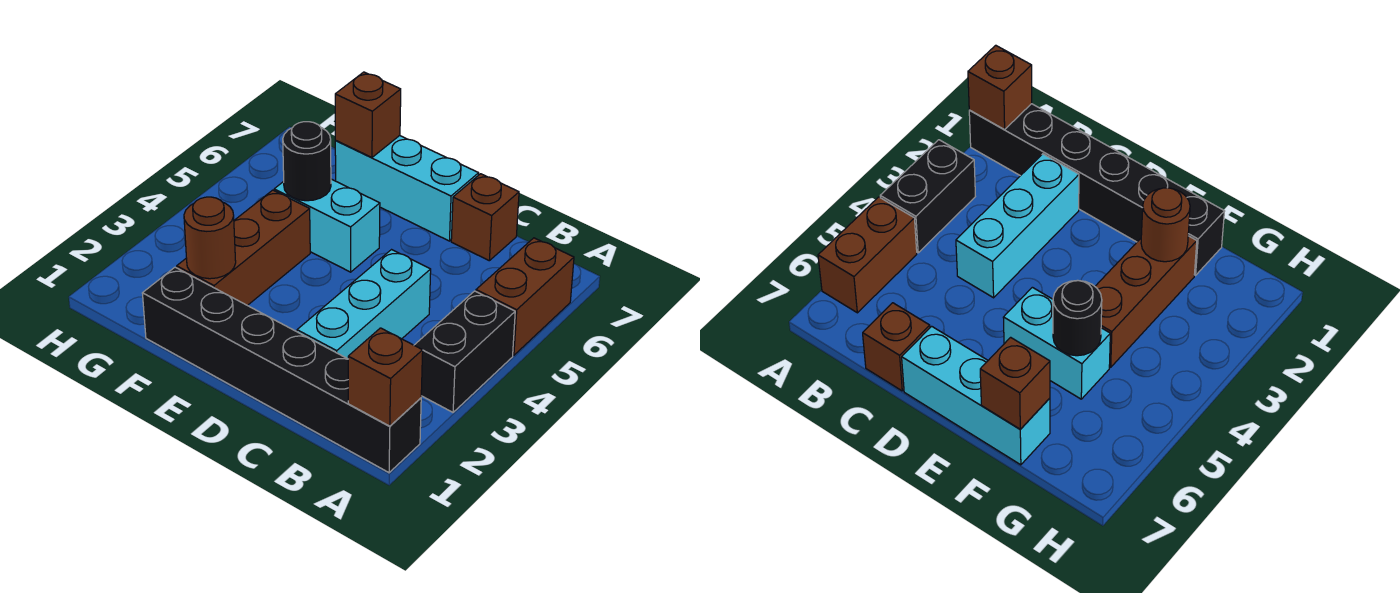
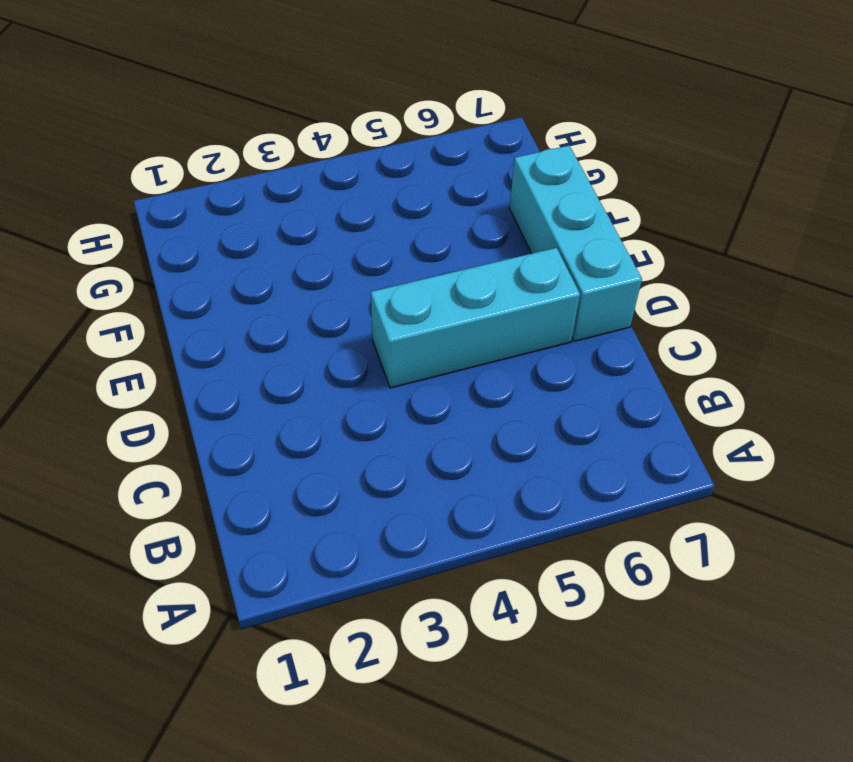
cyan brick D4:D6 level 1 -> cyan brick C2:C4 level 1
none -> black brick A1:F1 level 1
none -> black brick A3:A4 level 1
none -> brown brick A5:A6 level 1

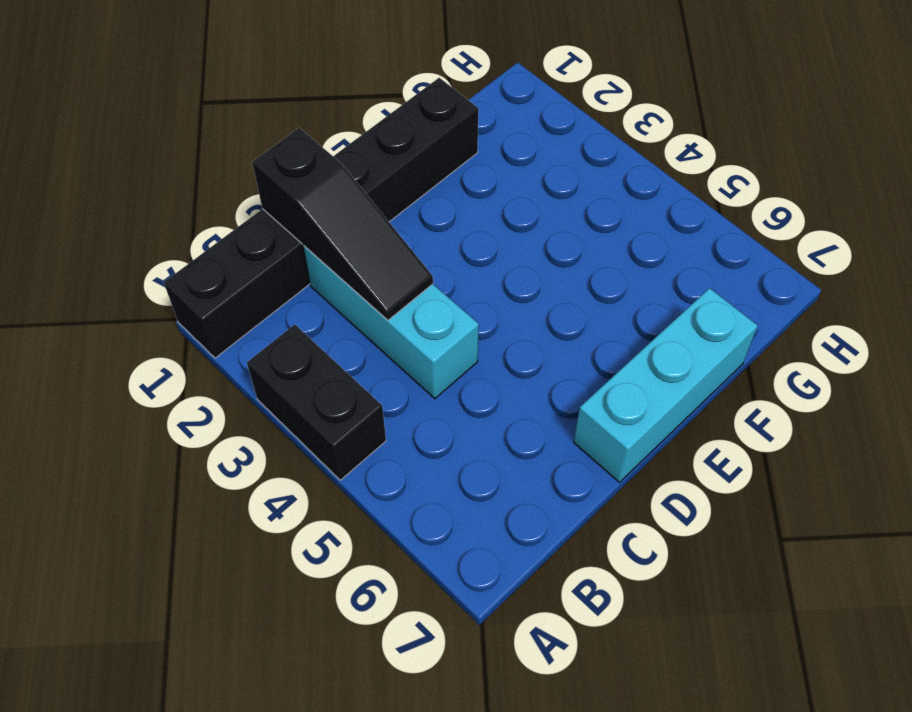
black slope C1:C3 level 2 top 1 -> none
none -> brown brick A5:A6 level 1
none -> brown brick C7 level 1
none -> cyan brick E5:F5 level 1

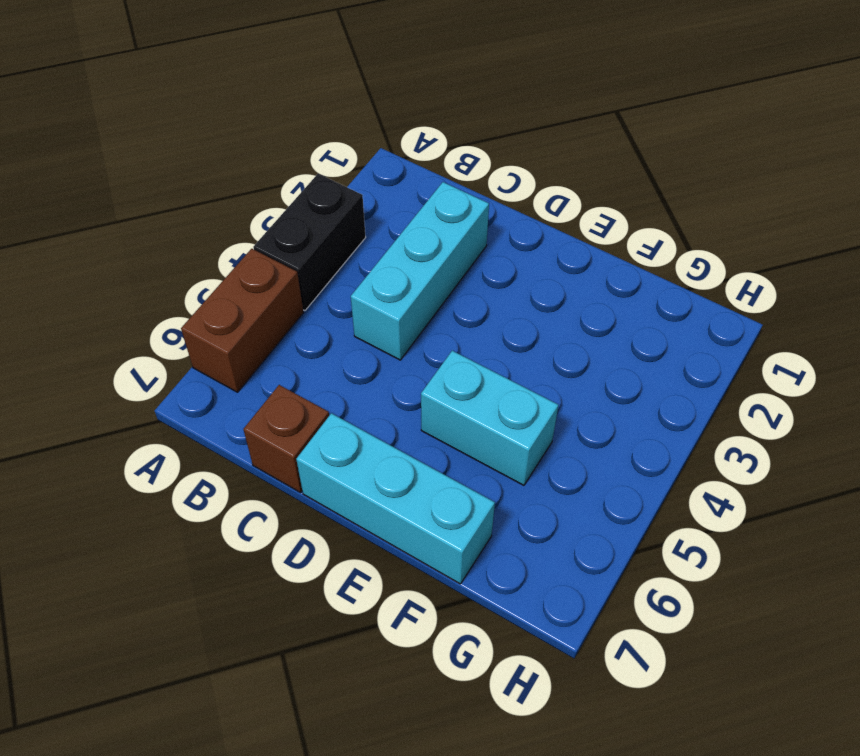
none -> black brick A1:F1 level 1
none -> brown brick F2:F4 level 1
none -> brown brick A1 level 2

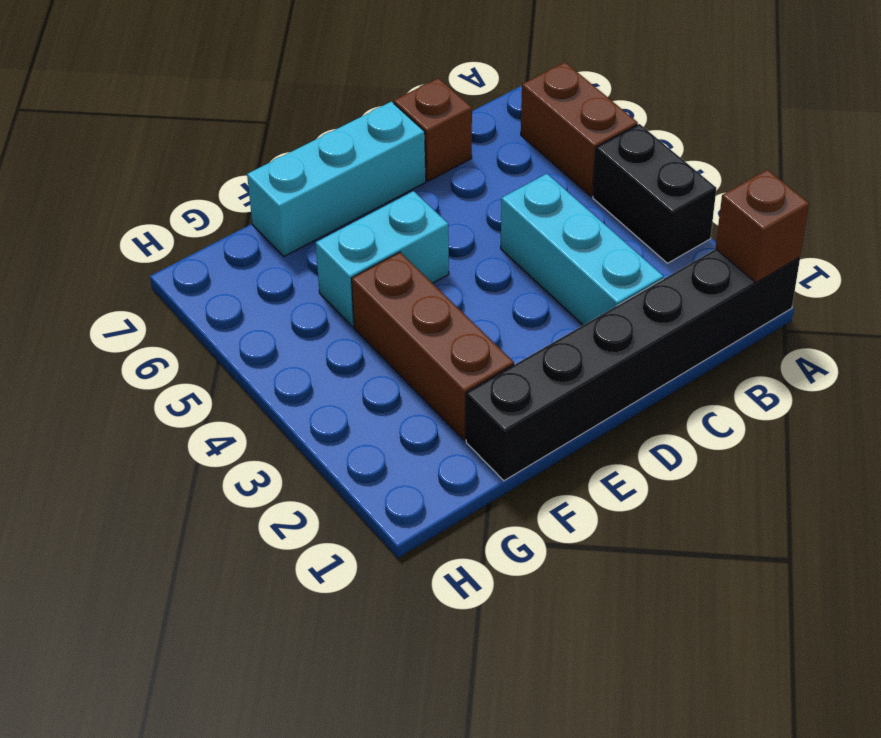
none -> brown round brick F2 level 2
none -> black round brick F5 level 2
none -> brown brick F7 level 2

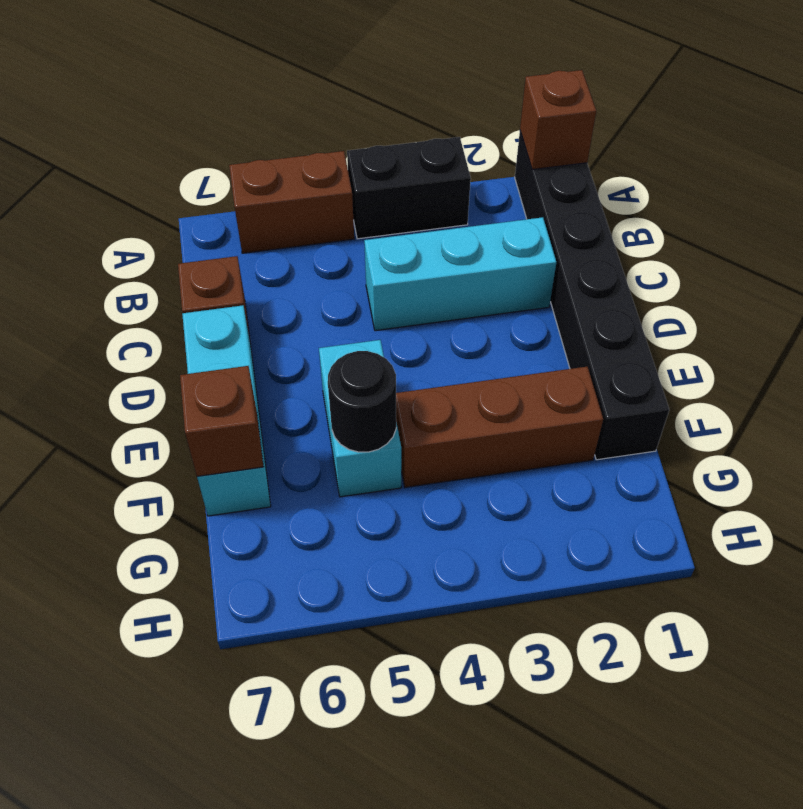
none -> brown round brick F2 level 2

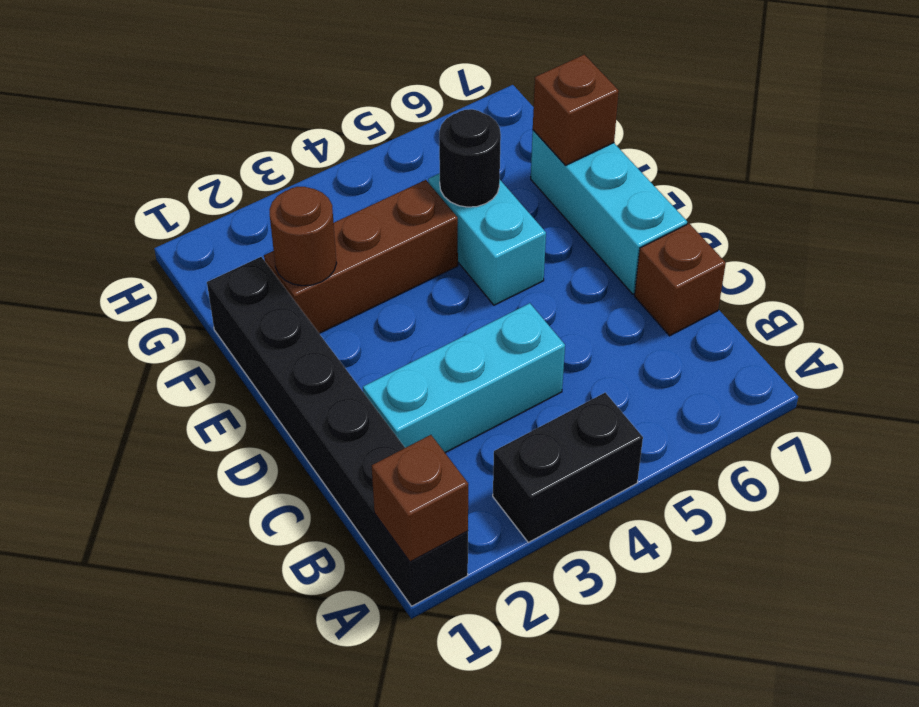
none -> brown brick A5:A6 level 1

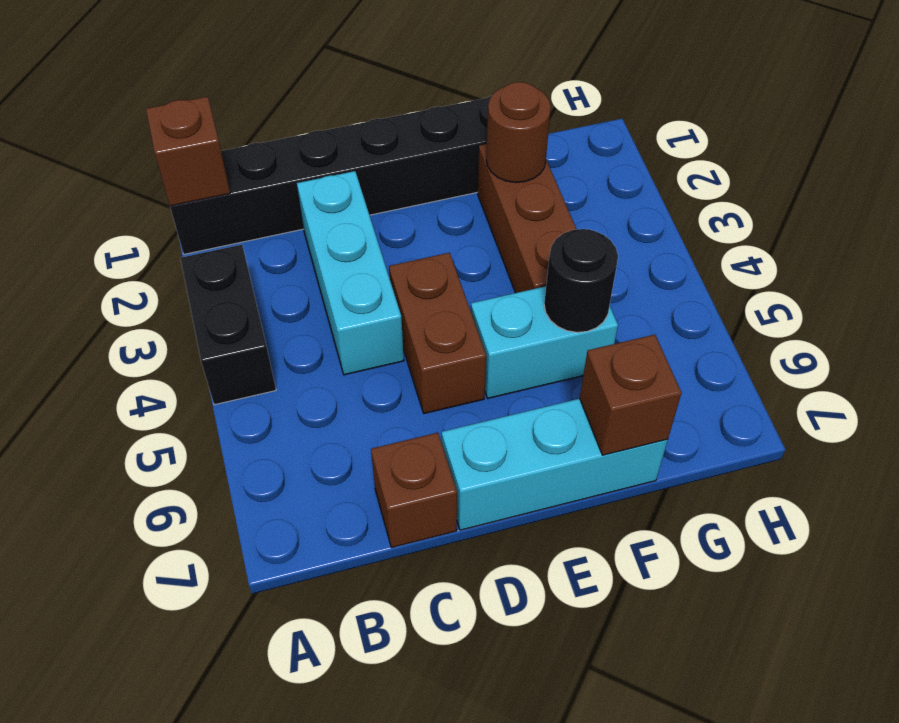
brown brick D4:D5 level 1 -> brown brick A5:A6 level 1

